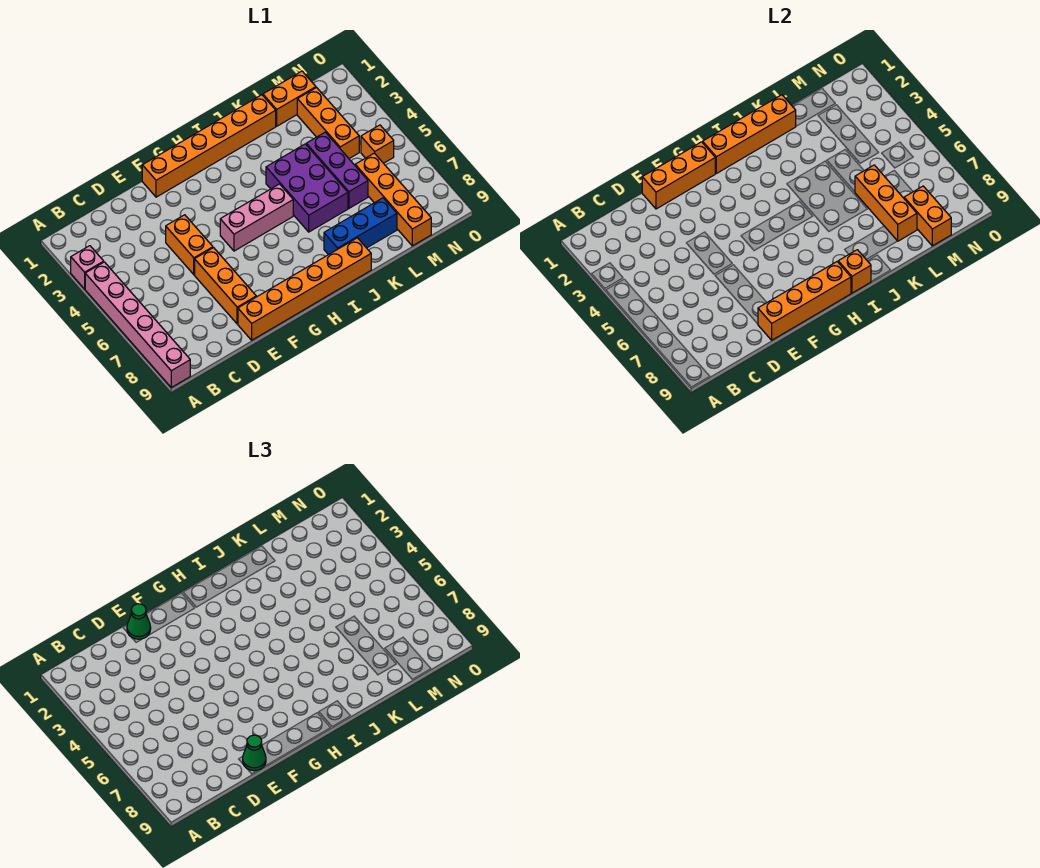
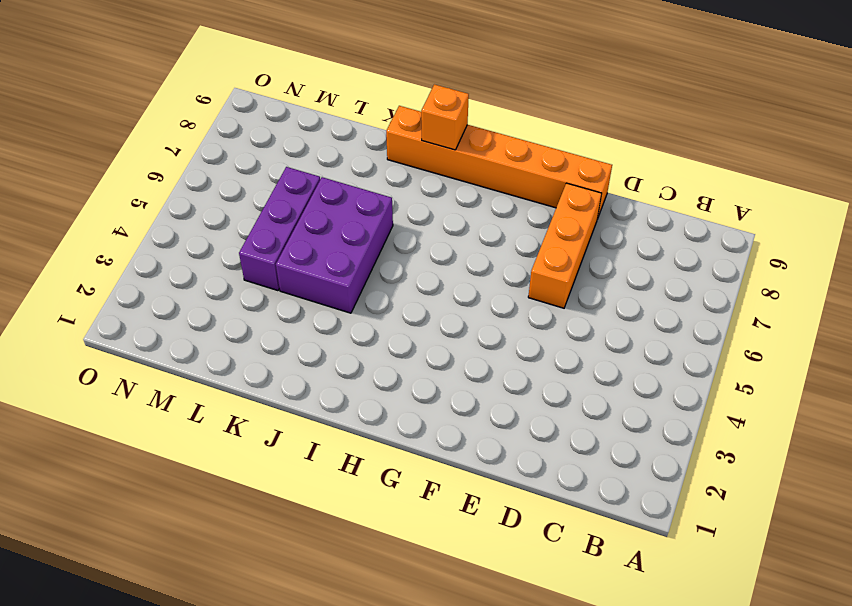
none -> pink brick A3 level 1
none -> pink brick A4:A9 level 1
none -> orange brick E4:E5 level 1

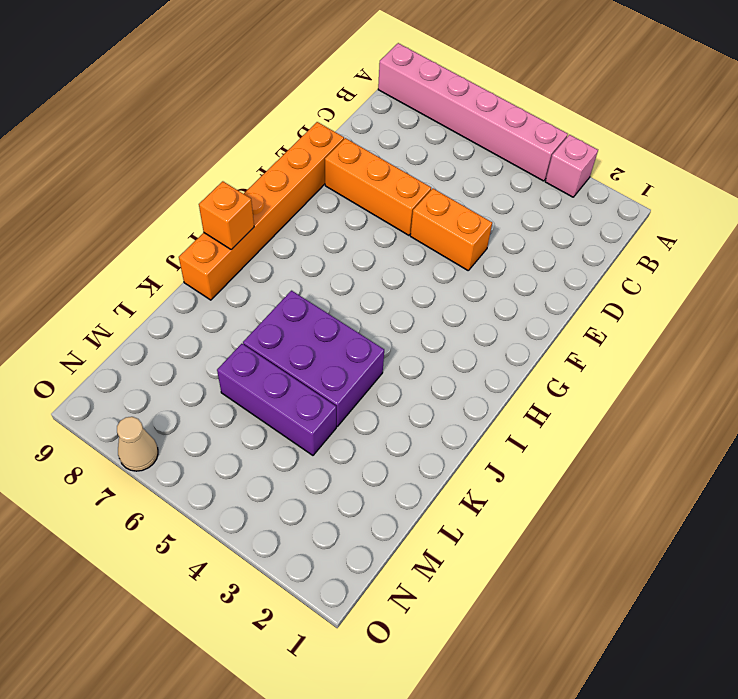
tan cone O7 level 1 -> none
none -> orange brick F1:K1 level 1
none -> pink brick G5:I5 level 1
none -> blue brick J8:L8 level 1

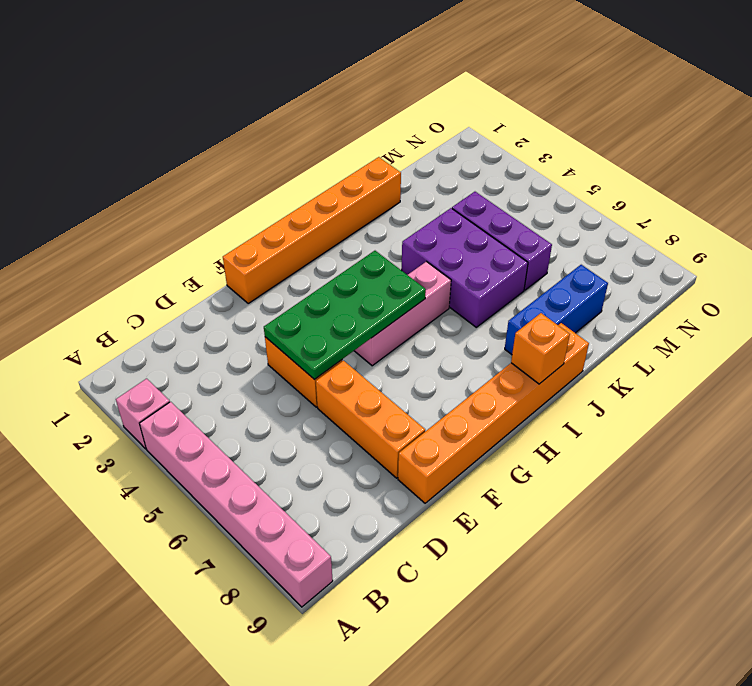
green plate E4:H5 level 2 -> none
none -> orange brick L1:M1 level 1
none -> orange brick M2:M4 level 1
none -> orange brick M6:M9 level 1

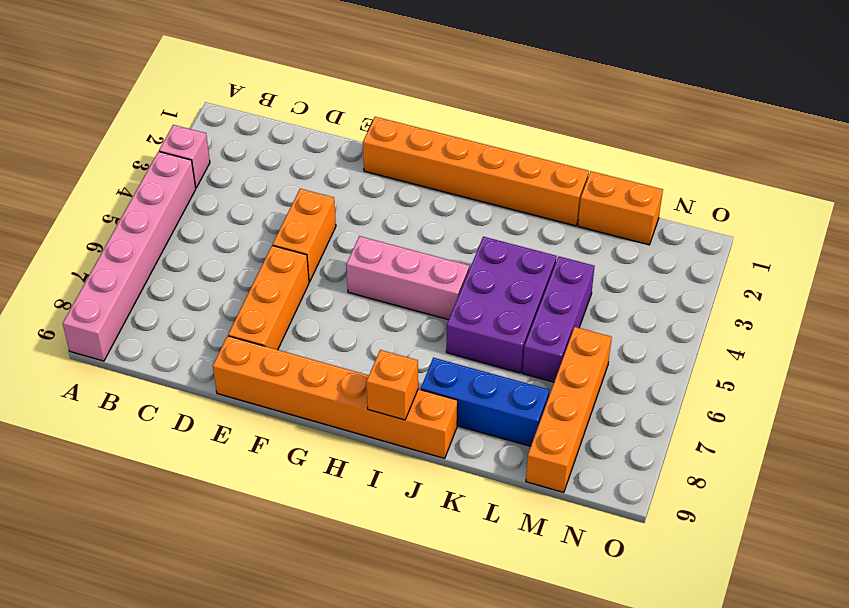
none -> orange brick M2:M4 level 1
none -> orange brick N5 level 1
none -> orange brick E1:G1 level 2

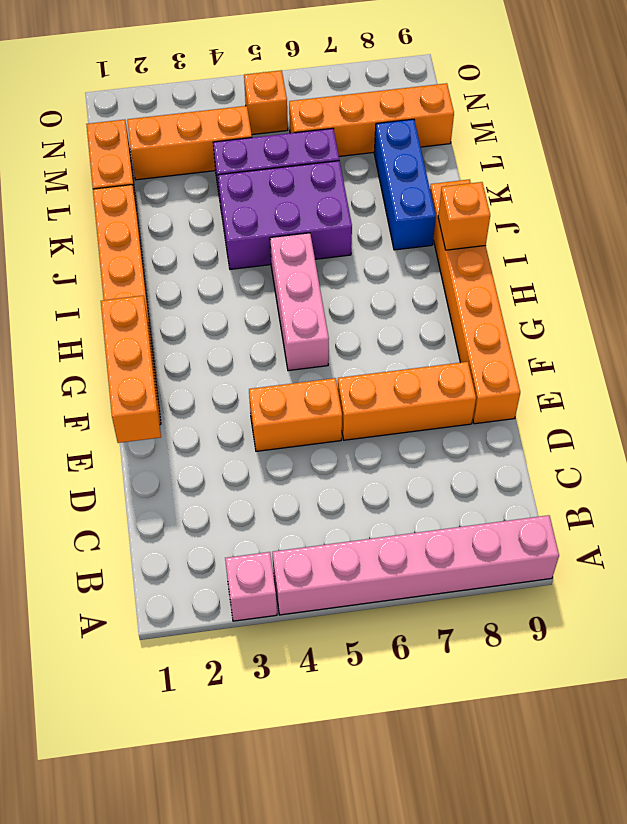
none -> orange brick E9:H9 level 2
none -> orange brick H1:K1 level 2
none -> orange brick L6:L8 level 2

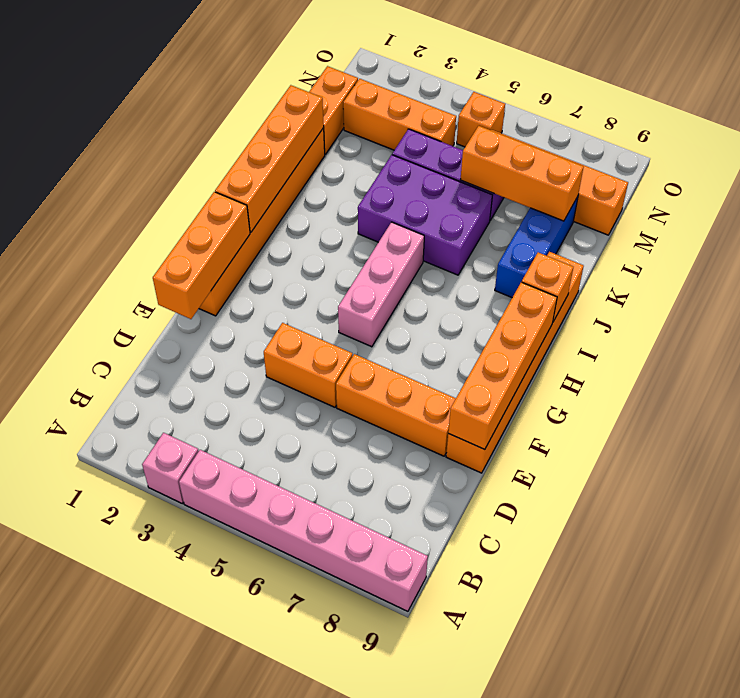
none -> orange brick M8:M9 level 2
none -> green cone E1 level 3
none -> green cone E9 level 3

